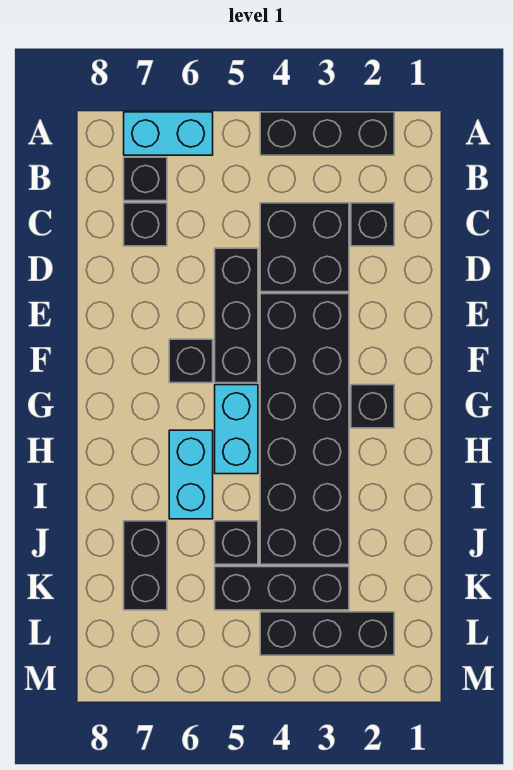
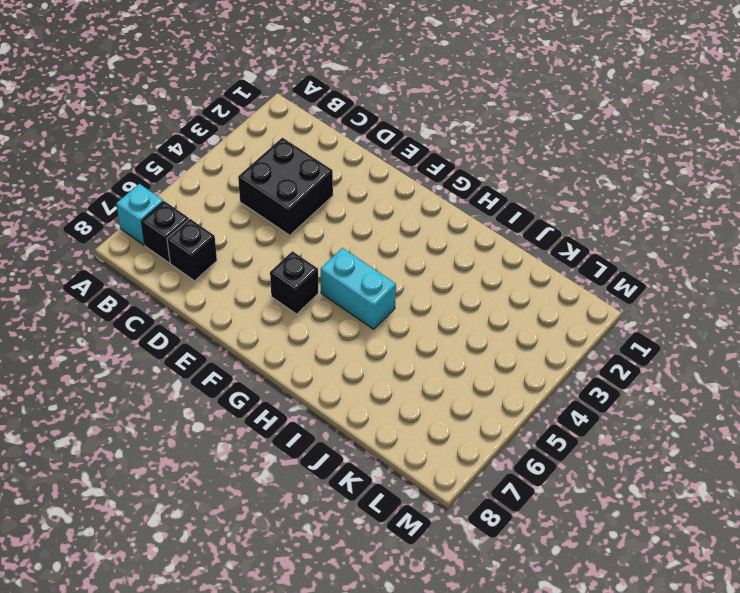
cyan brick A7 level 1 -> cyan brick A6:A7 level 1
none -> black brick A2:A4 level 1
none -> black brick C2 level 1
none -> black brick D5:F5 level 1

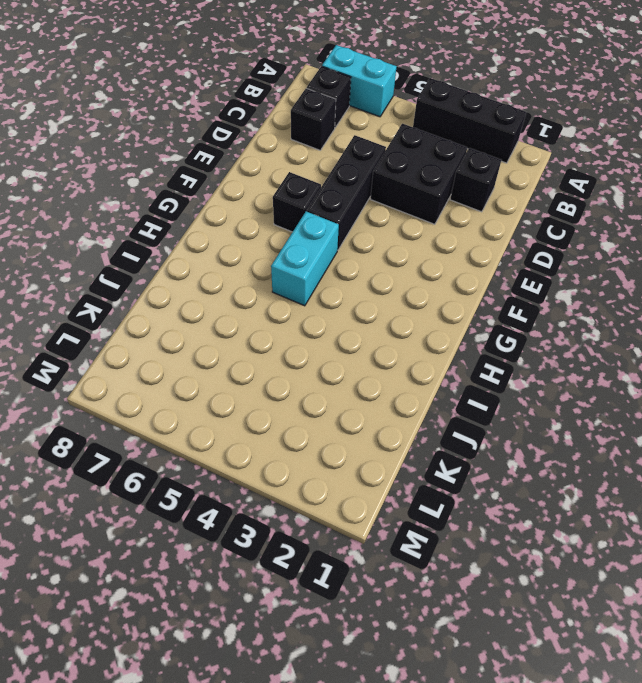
none -> black brick E3:J4 level 1
none -> black brick G2 level 1
none -> cyan brick H6:I6 level 1

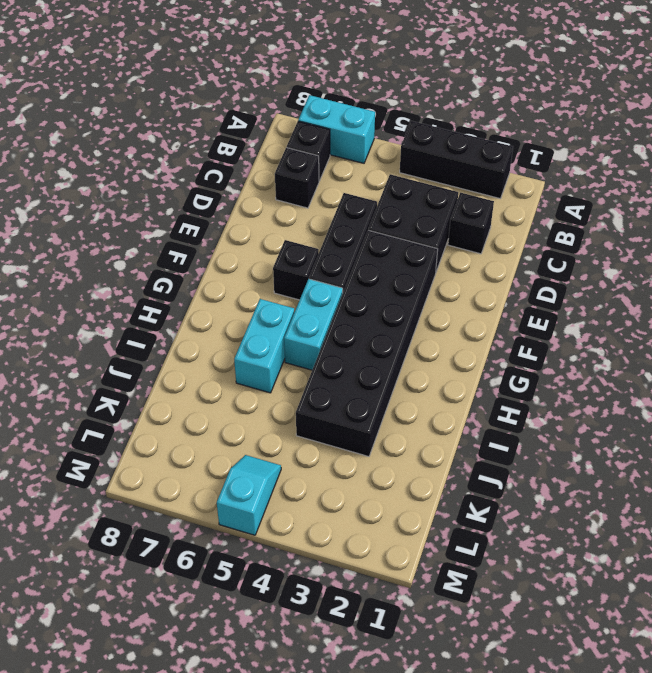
cyan slope L5:M5 level 1 top M -> none
none -> black brick G2 level 1
none -> black brick J5 level 1
none -> black brick J7:K7 level 1

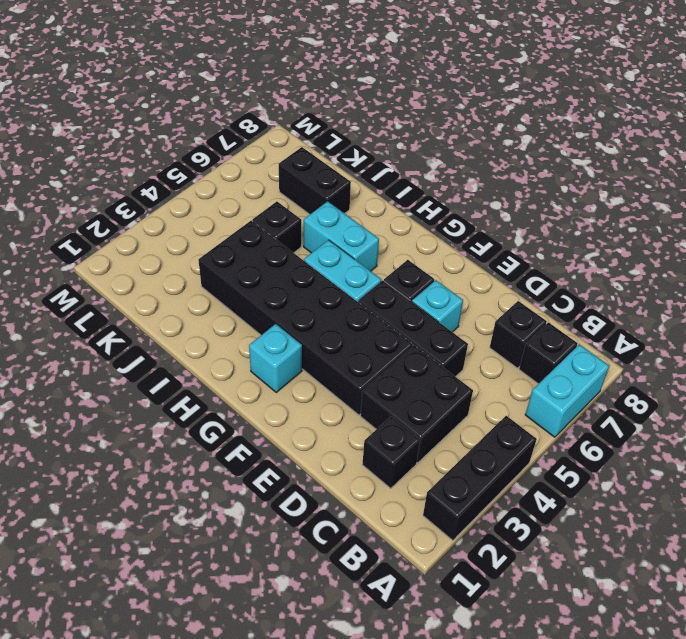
cyan brick E6 level 1 -> none
cyan brick G2 level 1 -> black brick G2 level 1
none -> black brick K3:K5 level 1
none -> black brick L2:L4 level 1

